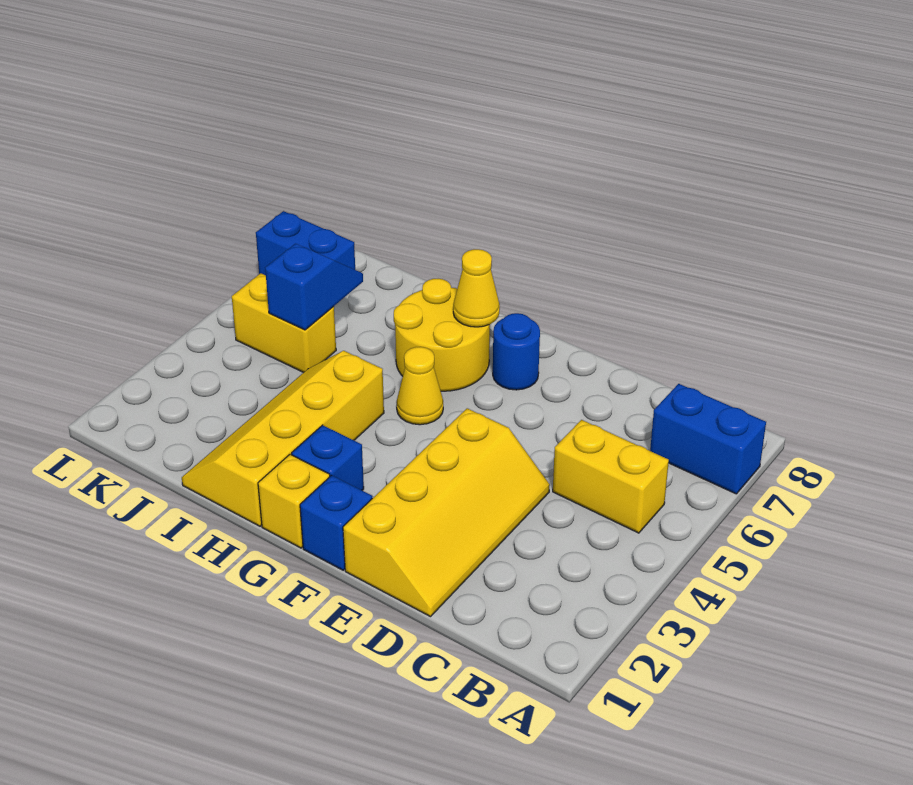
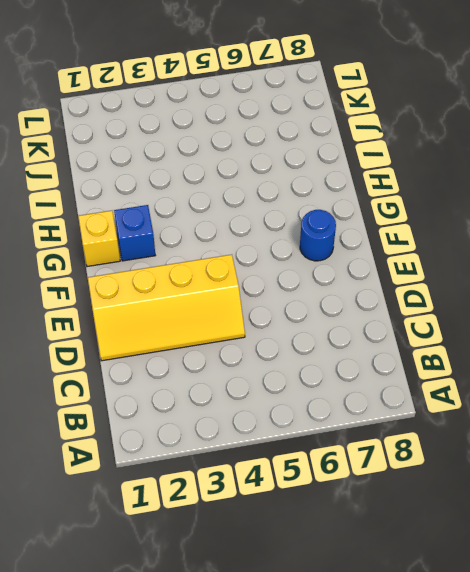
none -> blue brick A7:B7 level 1
none -> yellow brick B5:C5 level 1
none -> blue brick F1 level 1

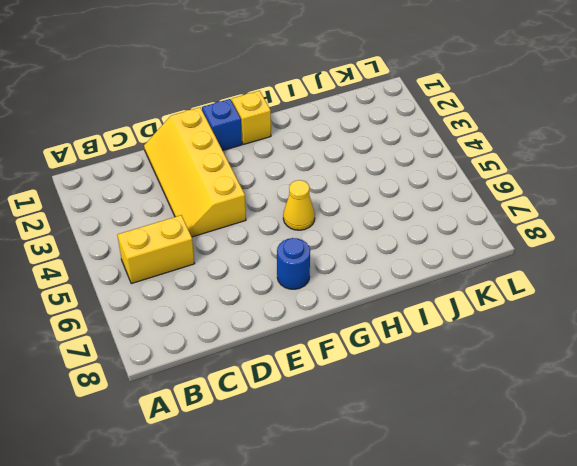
none -> blue brick A7:B7 level 1
none -> blue brick G2 level 1
none -> yellow round brick G6:H7 level 1

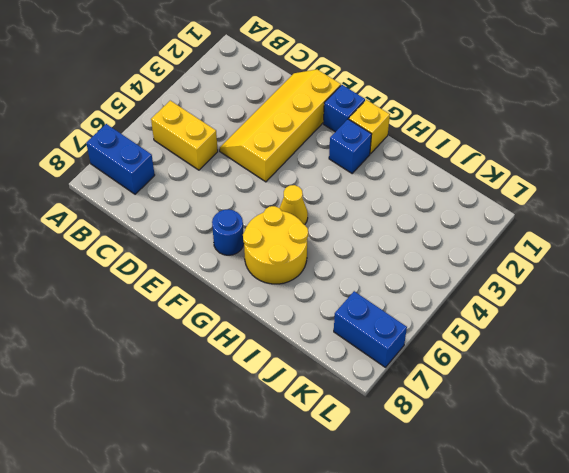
none -> yellow slope H1:I4 level 1 top H
none -> yellow brick J5:K5 level 1
none -> yellow cone G7 level 2

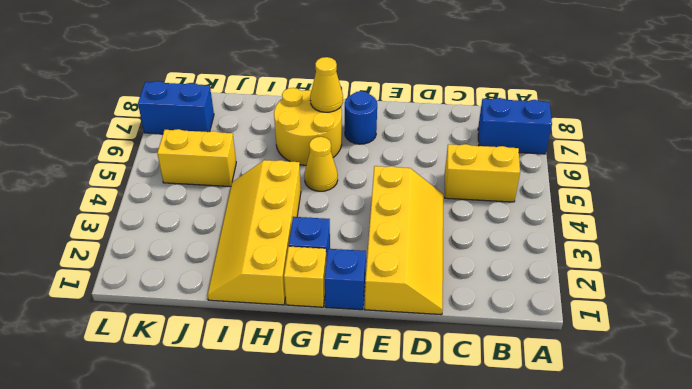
none -> blue slope J5:J6 level 2 top 5

